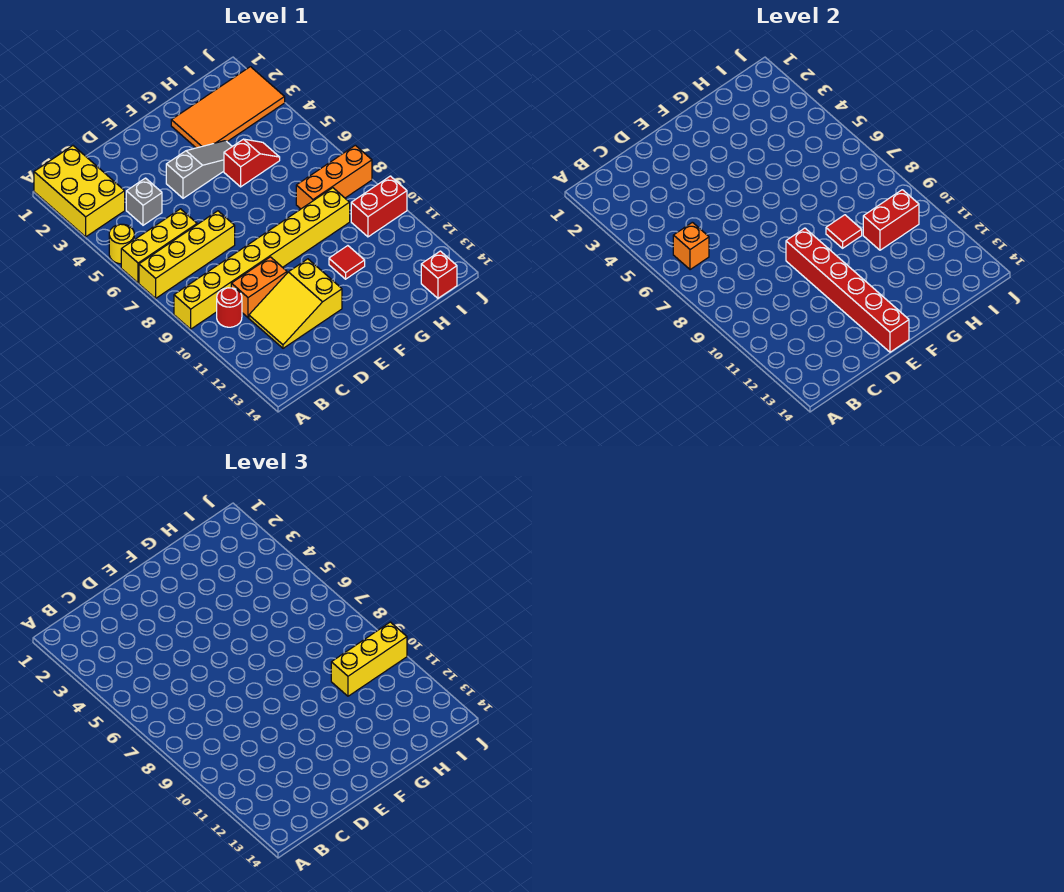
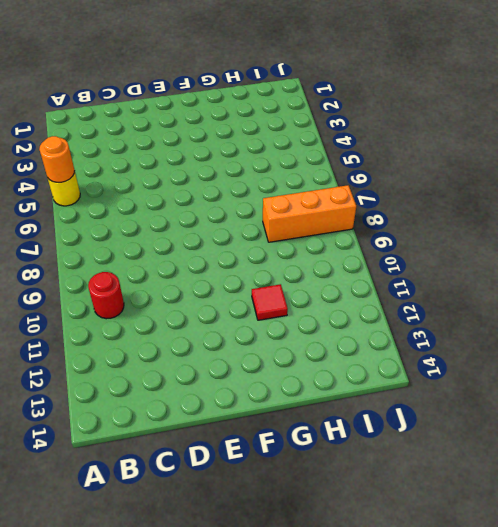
orange round brick A5 level 2 -> none
none -> yellow brick A1:B3 level 1
none -> yellow brick A6:C6 level 1
none -> yellow brick A7:D7 level 1

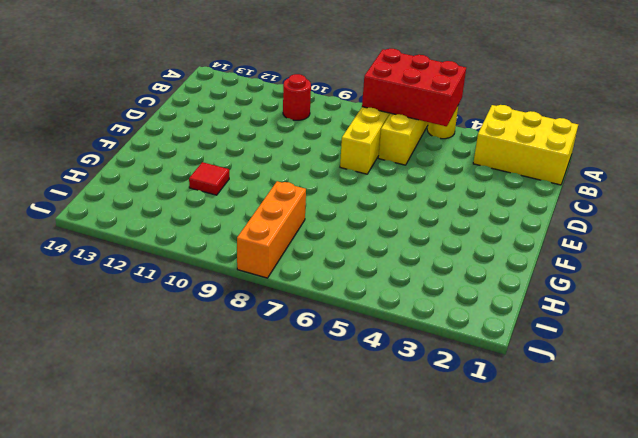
red brick A5:B7 level 2 -> orange brick B6 level 2
none -> yellow brick A9:H9 level 1
none -> grey brick C4 level 1
none -> orange brick C10:D10 level 1

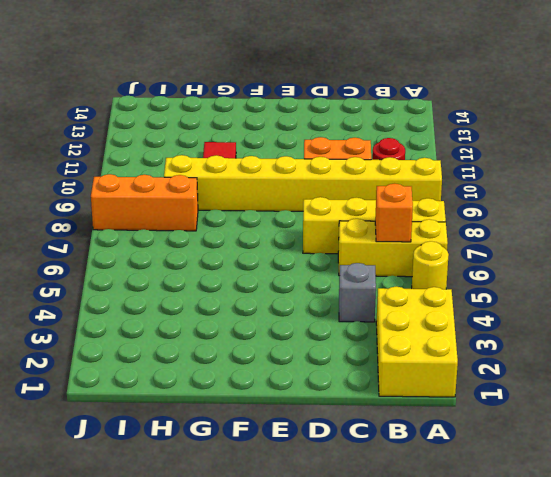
none -> yellow slope C11:E12 level 1 top E
none -> grey slope E4:G4 level 1 top E
none -> orange tile G2:J3 level 1

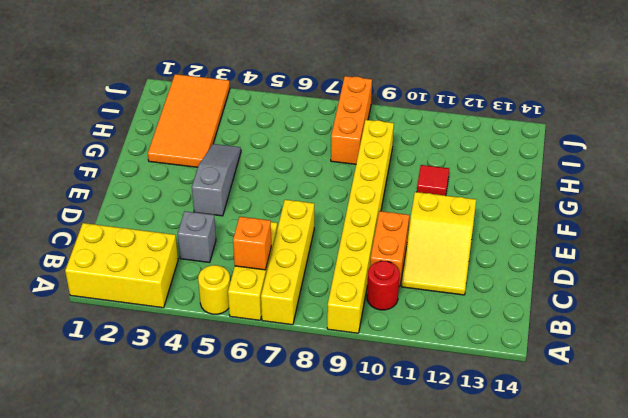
none -> red slope G5:H5 level 1 top G
none -> red brick I10:J10 level 1
none -> red brick I14 level 1

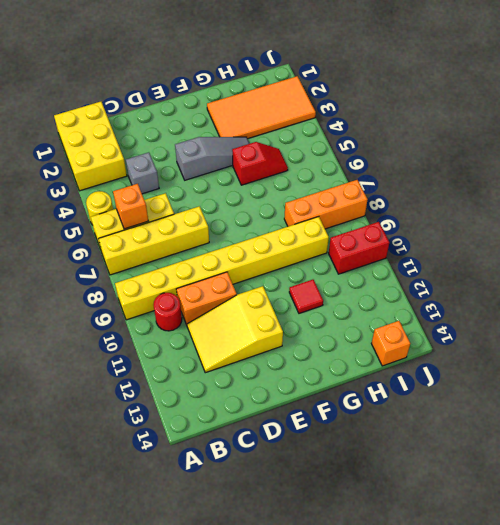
orange brick I14 level 1 -> red brick I14 level 1
none -> red brick E9:E14 level 2
none -> red tile G9 level 2
none -> red brick H10:I10 level 2

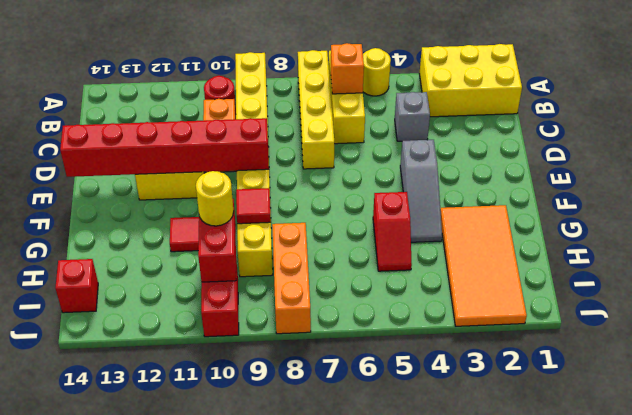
yellow round brick H10 level 3 -> yellow brick H10:J10 level 3

